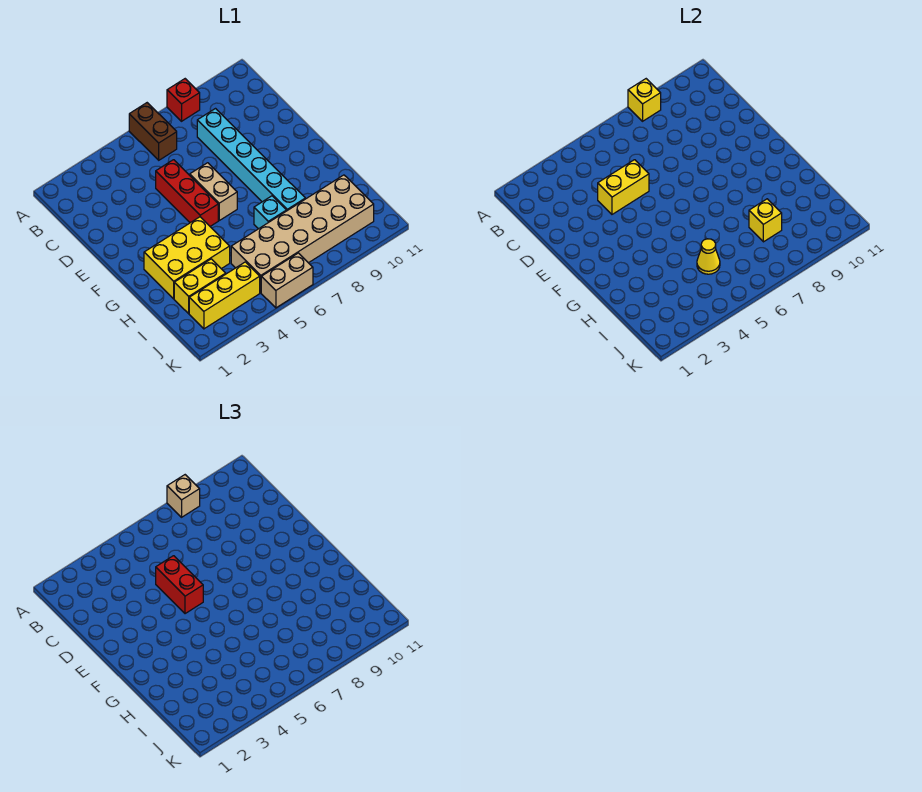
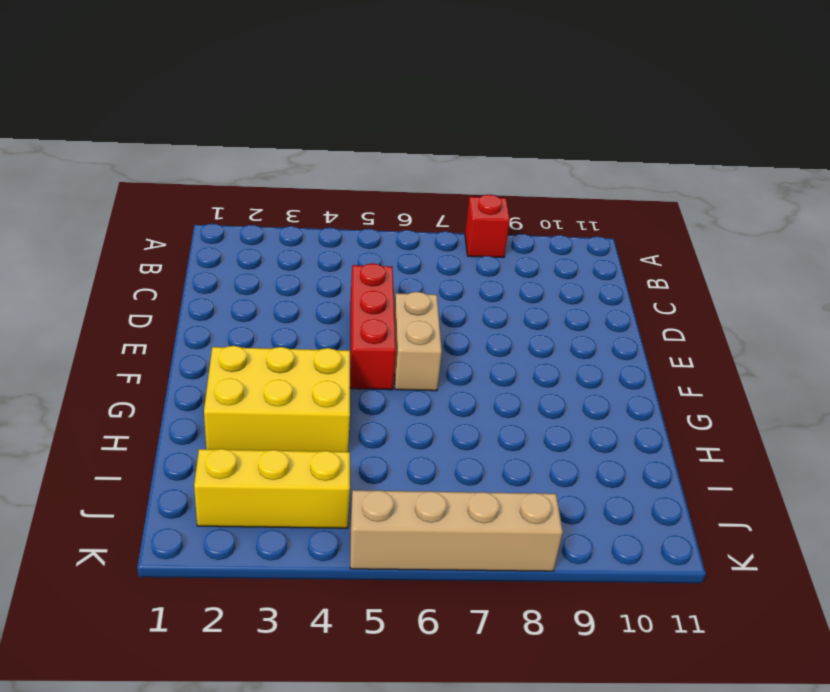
tan brick K5:K8 level 1 -> tan brick K5:K6 level 1
none -> brown brick A6:B6 level 1
none -> cyan brick C8:H8 level 1
none -> cyan brick H7 level 1

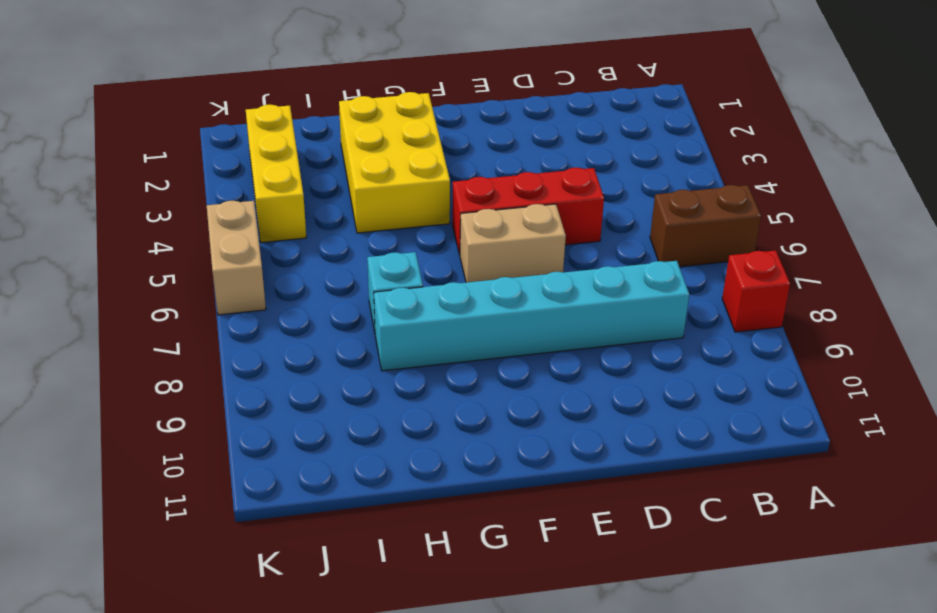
none -> yellow brick I2:I3 level 1
none -> tan brick I5:J10 level 1
none -> yellow brick A8 level 2

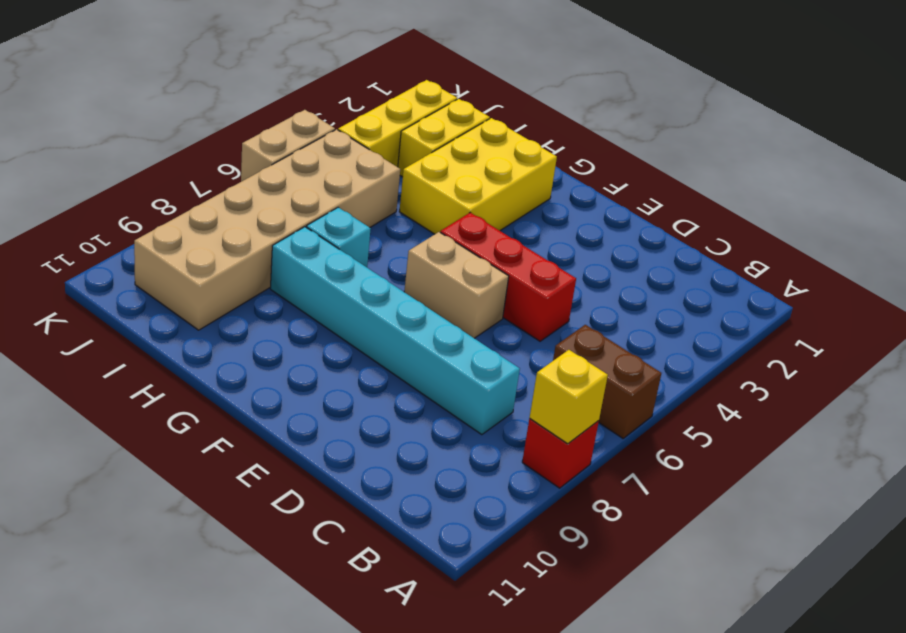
none -> yellow brick D4:D5 level 2
none -> yellow cone I5 level 2
none -> yellow brick I8 level 2

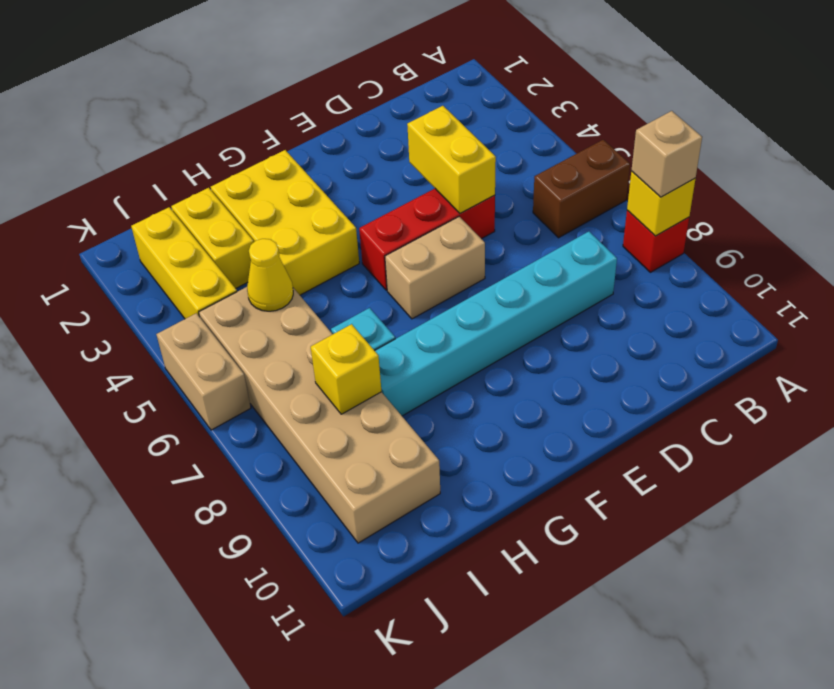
none -> red brick D5:E5 level 3

